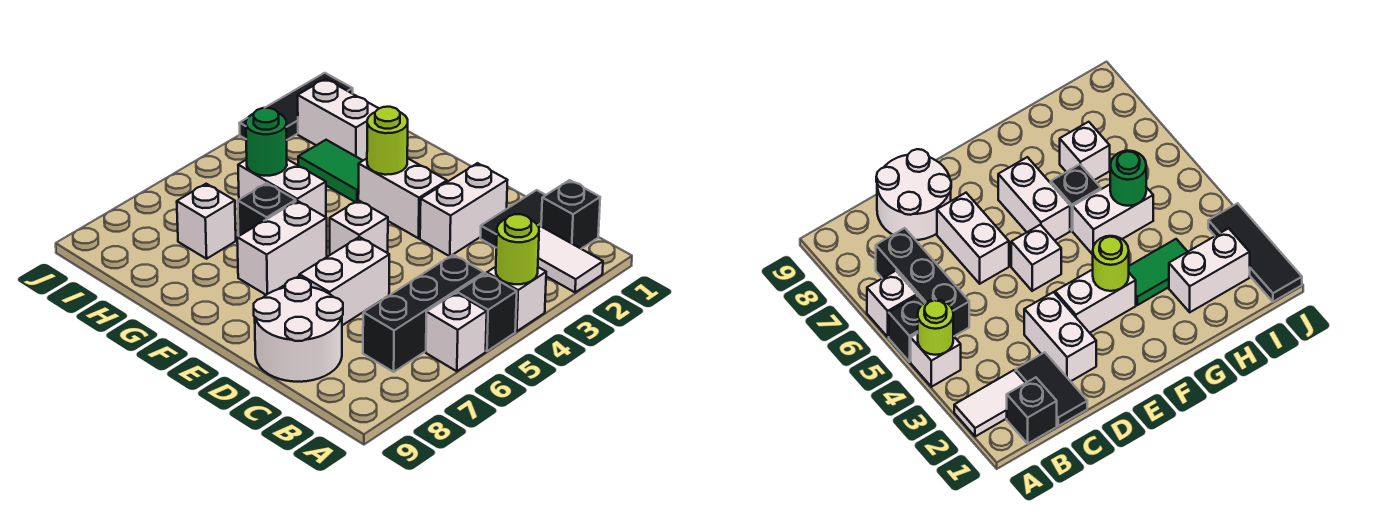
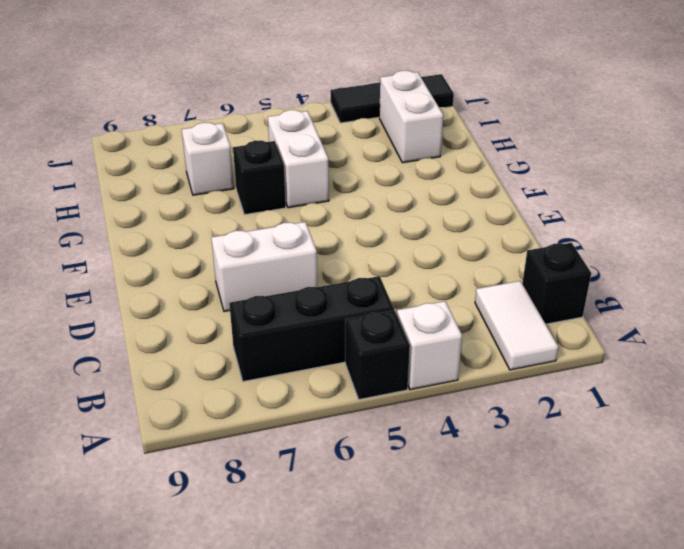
none -> white brick A6 level 1
none -> black tile C1:C2 level 1
none -> white round brick C8:D9 level 1

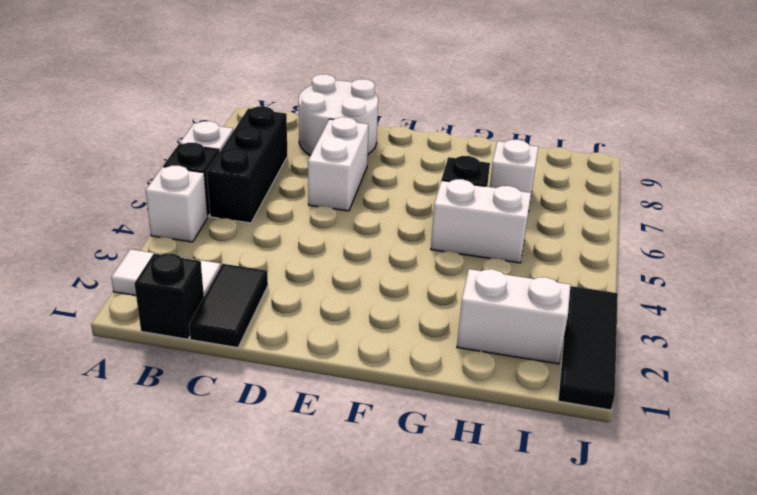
none -> white brick D2:D3 level 1
none -> white brick E3:F3 level 1
none -> white brick E5 level 1

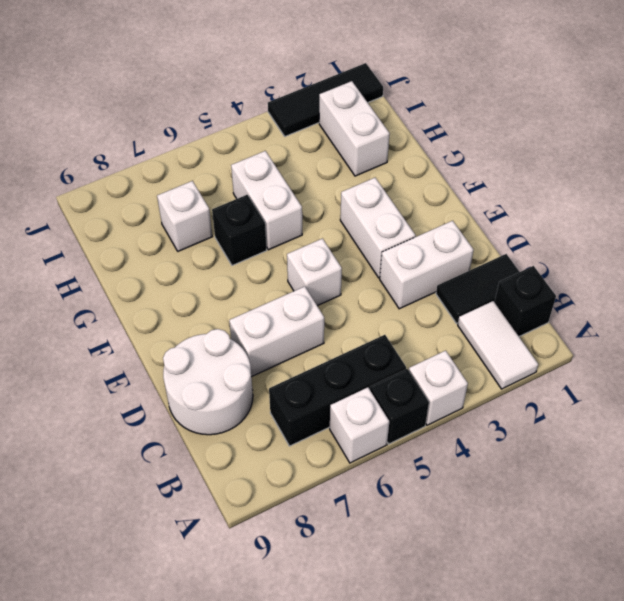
none -> white brick F6:F7 level 1
none -> green tile G3:H3 level 1
none -> lime round brick A4 level 2

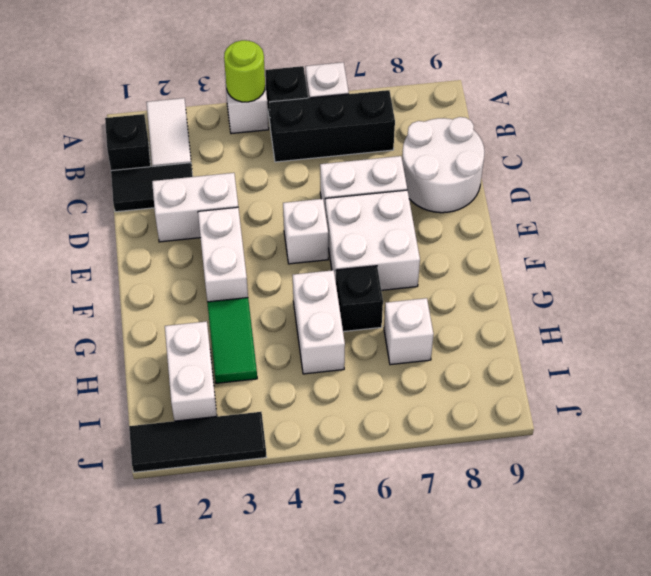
white brick E6:F7 level 1 -> white brick F6:F7 level 1
none -> lime round brick F3 level 2
none -> green round brick H5 level 2

